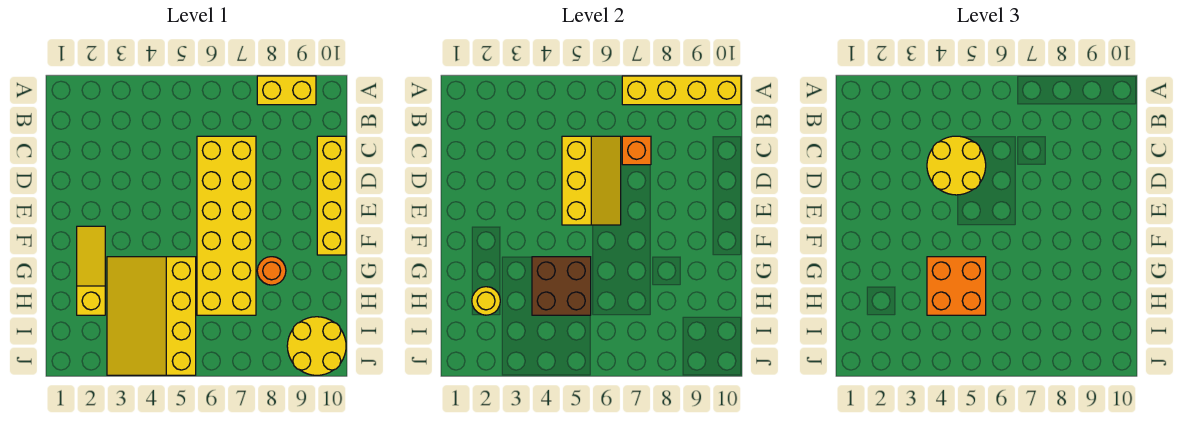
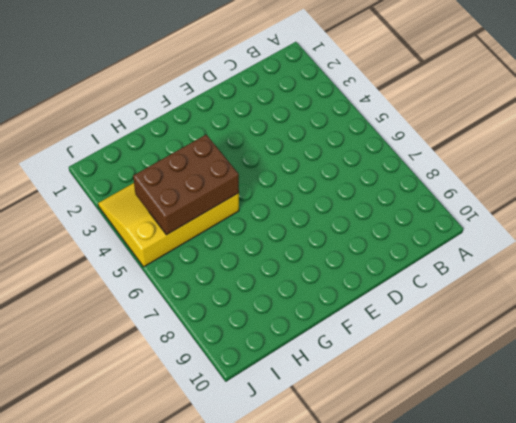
brown brick G4:I5 level 2 -> brown brick G4:H5 level 2
none -> yellow brick A8:A9 level 1
none -> yellow brick C6:H7 level 1
none -> yellow brick C10:F10 level 1

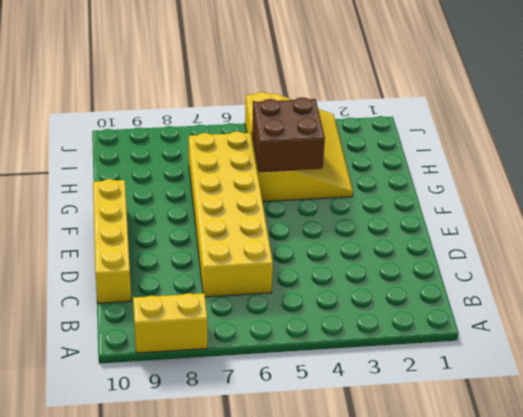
none -> yellow slope F2:H2 level 1 top H
none -> orange round brick G8 level 1
none -> yellow round brick I9:J10 level 1

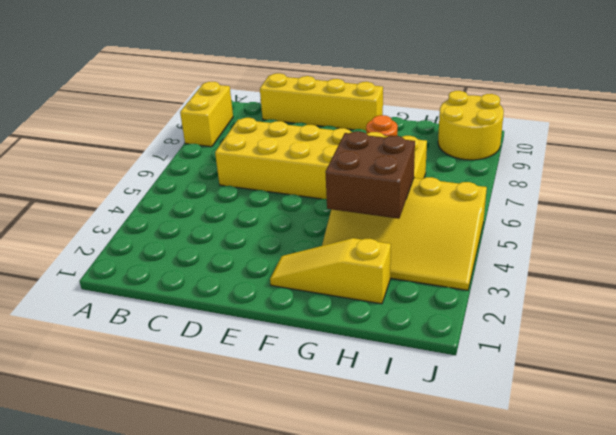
none -> yellow brick A7:A10 level 2
none -> yellow slope C5:E6 level 2 top 5
none -> orange brick C7 level 2

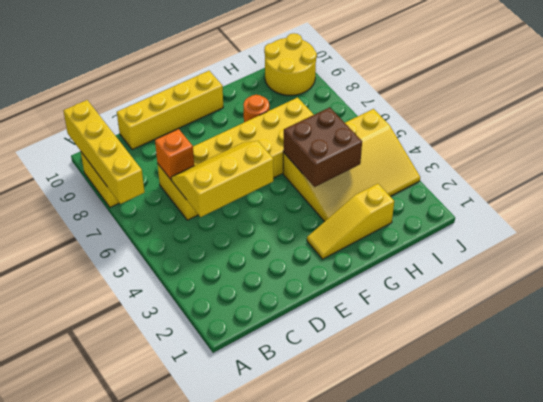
none -> yellow round brick H2 level 2
none -> yellow round brick C4:D5 level 3
none -> orange brick G4:H5 level 3

